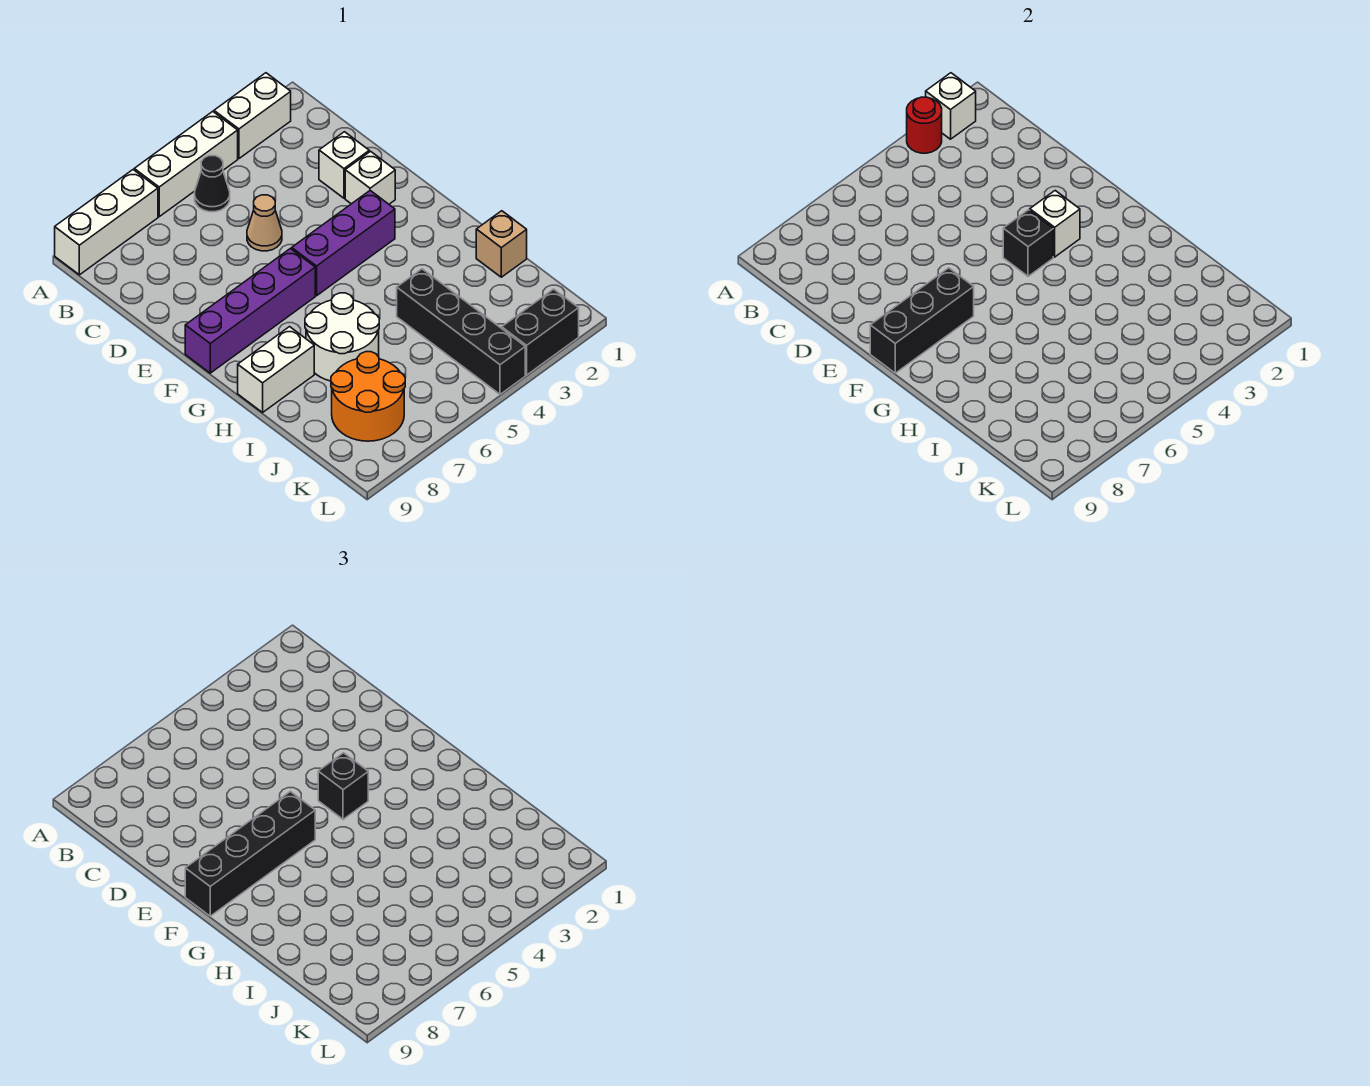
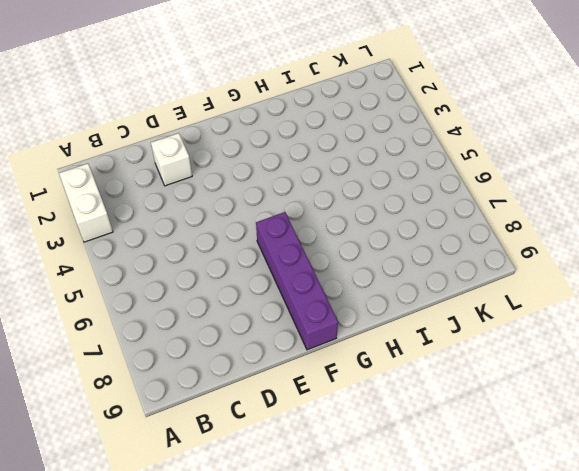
none -> white brick A4:A6 level 1
none -> white brick A7:A9 level 1
none -> black cone B5 level 1

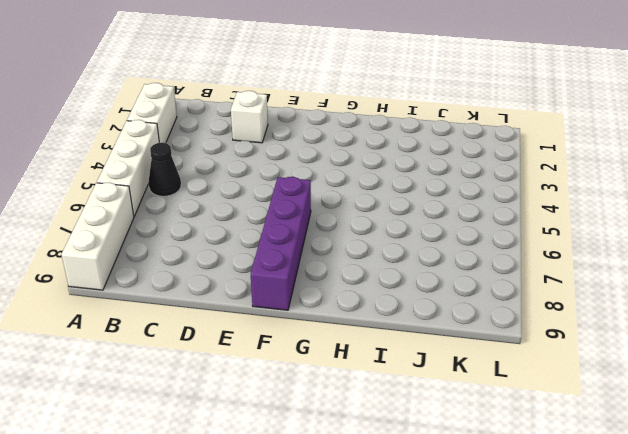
none -> tan cone D5 level 1
none -> white brick E2 level 1
none -> purple brick F3:F5 level 1

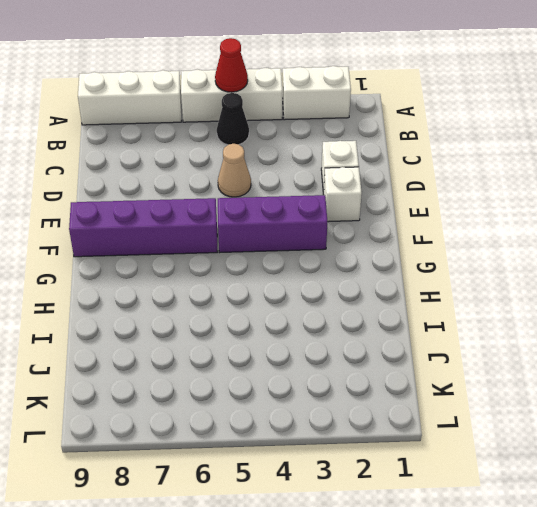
red cone A5 level 2 -> none
none -> white round brick H6:I7 level 1
none -> white brick H8:H9 level 1
none -> tan brick I1 level 1

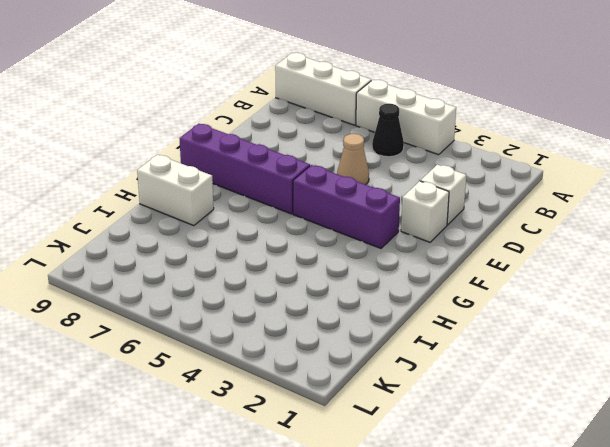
none -> white brick A2:A3 level 1
none -> white round brick H6:I7 level 1
none -> tan brick I1 level 1

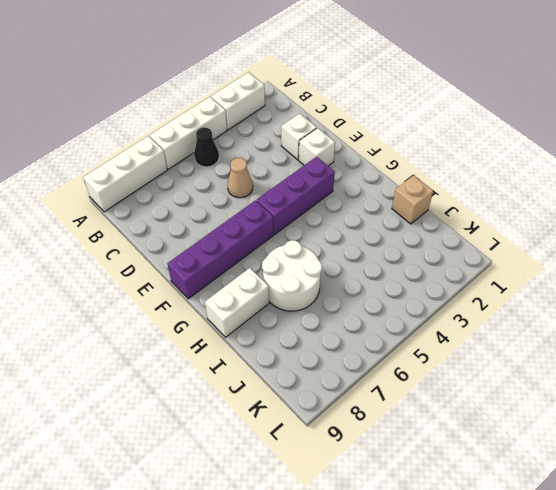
none -> black brick I4:L4 level 1
none -> orange round brick J7:K8 level 1
none -> black brick L2:L3 level 1

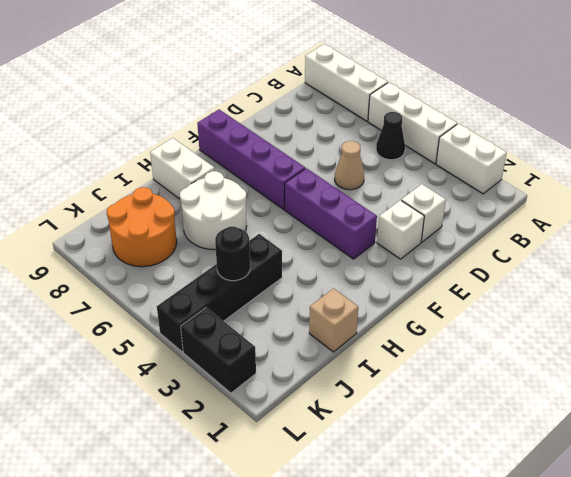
black round brick J4 level 2 -> none
none -> white brick A2 level 2
none -> red round brick A3 level 2
none -> white brick F3 level 2

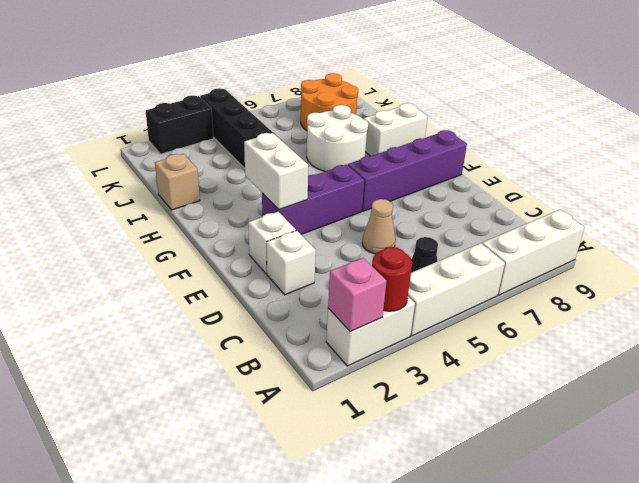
pink brick A2 level 2 -> white brick A2 level 2
white brick F3:G3 level 2 -> white brick F3 level 2
none -> black brick F4 level 2
none -> black brick F7:F9 level 2
none -> black brick F4 level 3

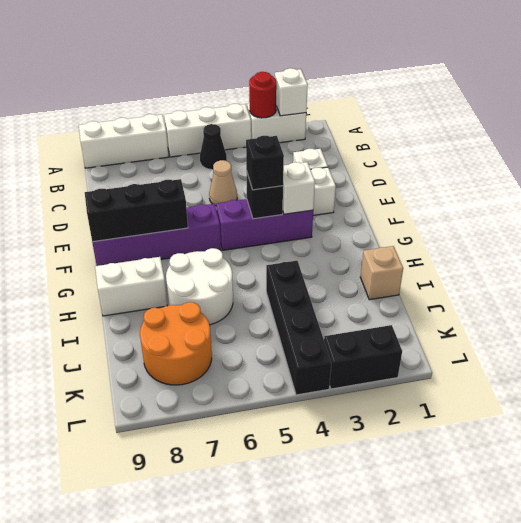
none -> black brick F6:F9 level 3

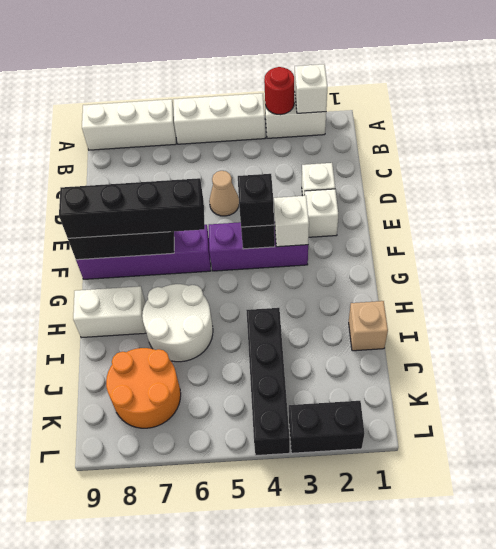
none -> black cone B5 level 1

